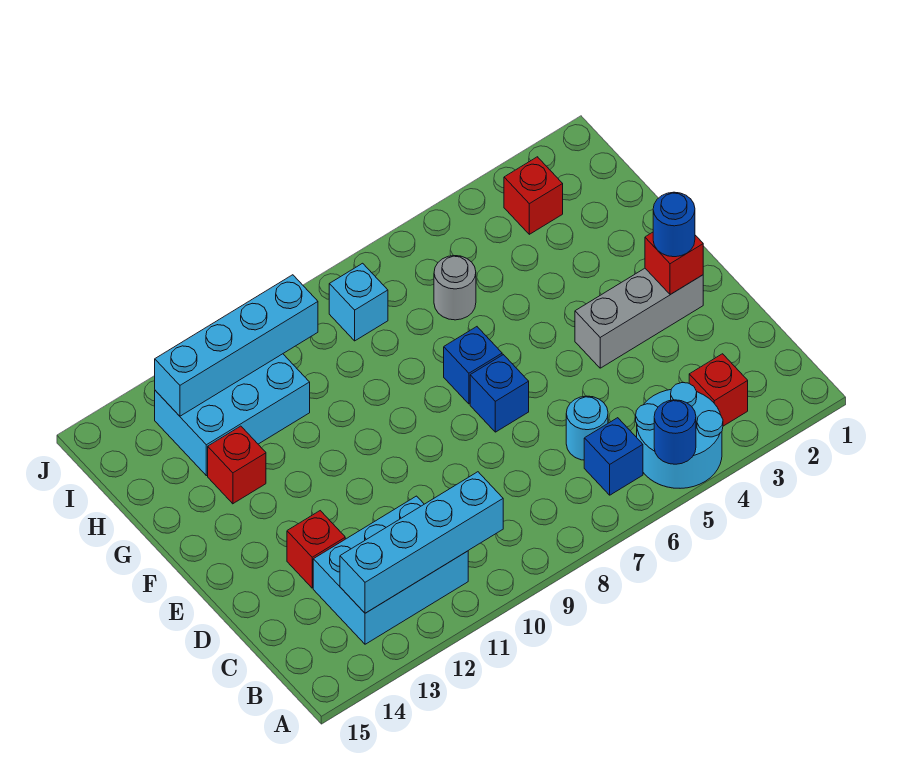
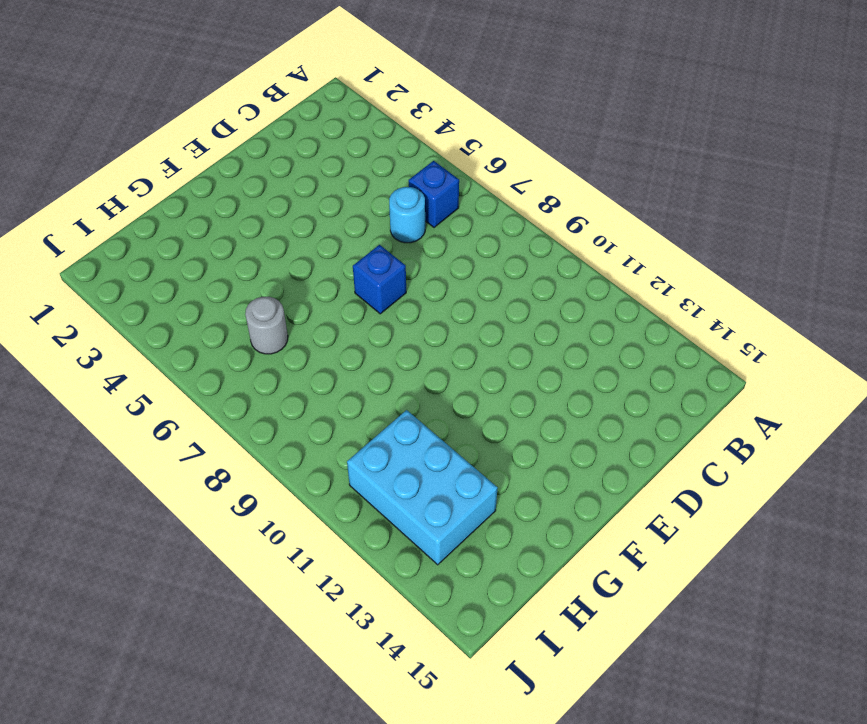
none -> cyan round brick A4:B5 level 1
none -> red brick B3 level 1
none -> cyan brick B11:C13 level 1

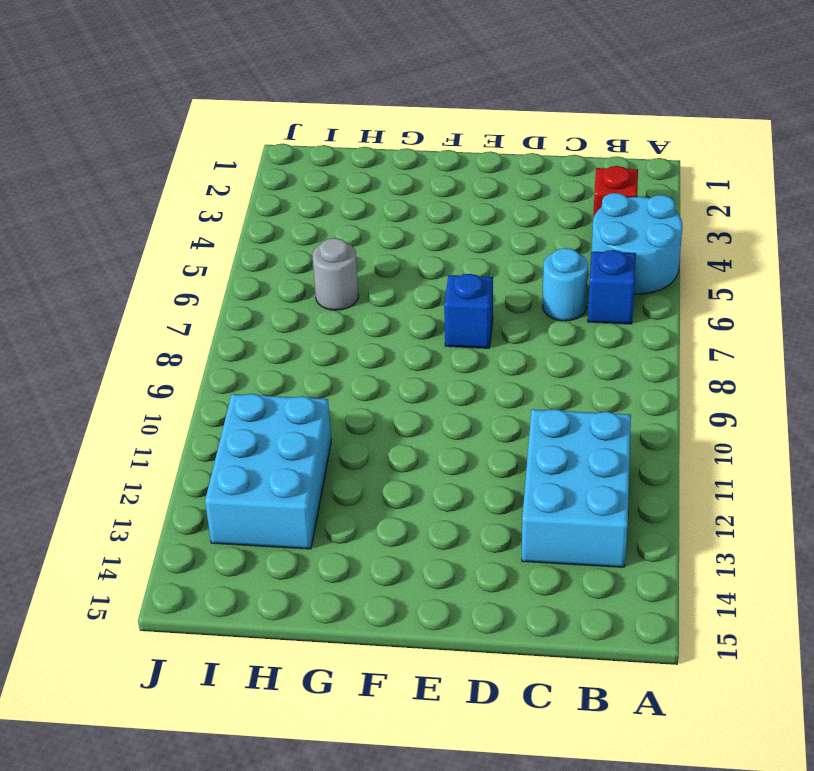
none -> red brick D13 level 1
none -> grey brick E2:E4 level 1
none -> blue brick F7 level 1

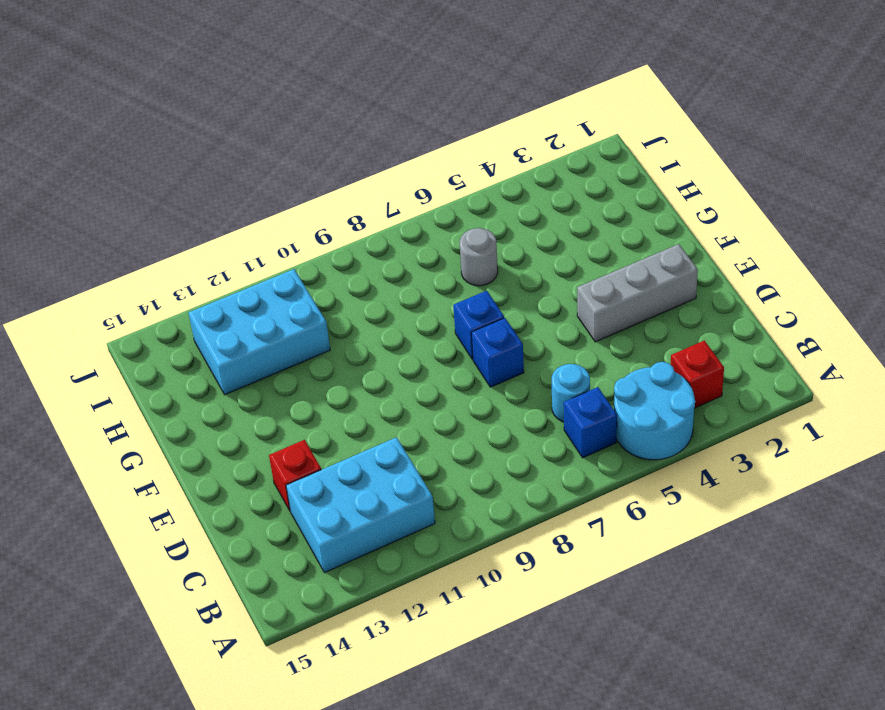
none -> red brick G13 level 1
none -> red brick I3 level 1
none -> cyan brick I8 level 1

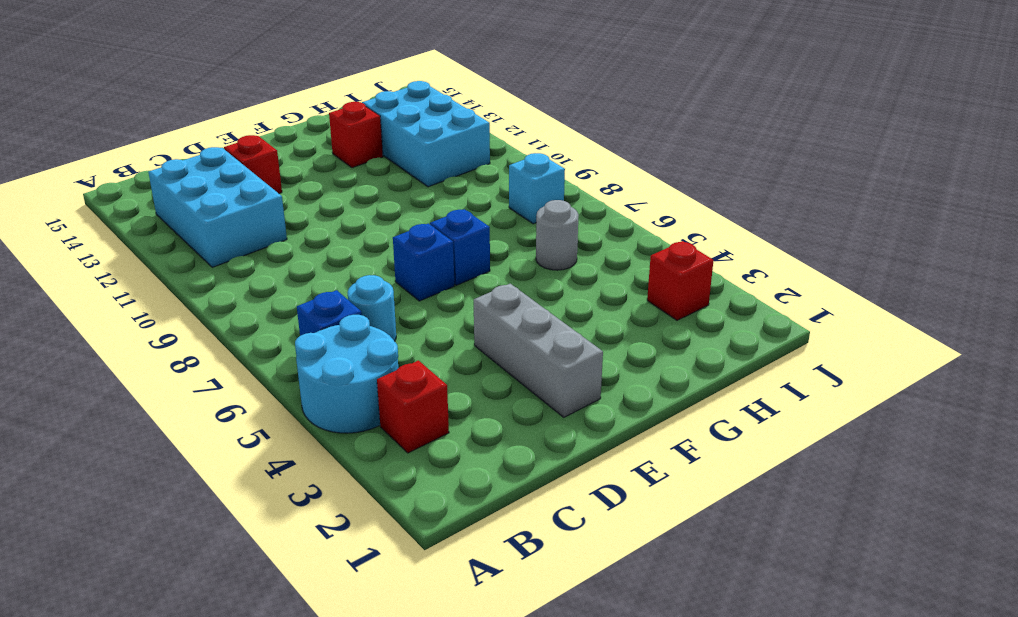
none -> blue round brick A5 level 2
none -> cyan brick B10:B13 level 2
none -> red brick E2 level 2

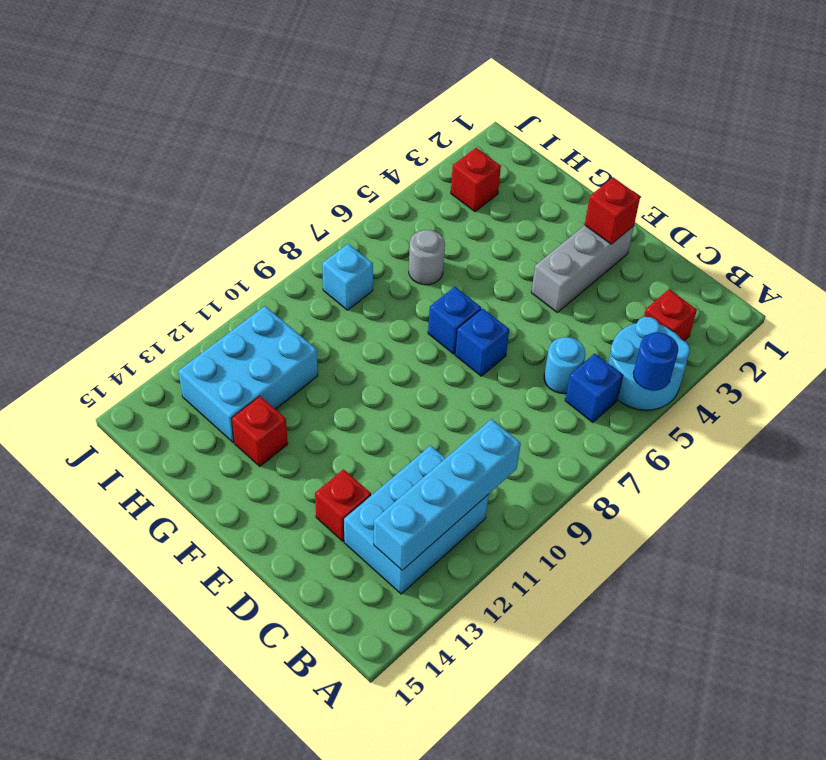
none -> cyan brick I10:I13 level 2
none -> blue round brick E2 level 3

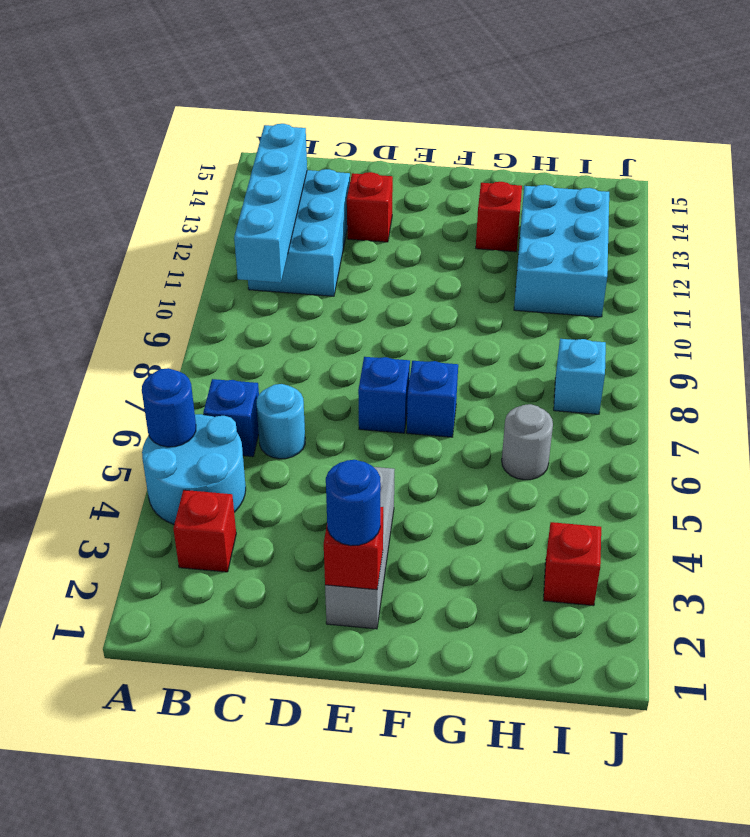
none -> cyan brick I10:I13 level 2

